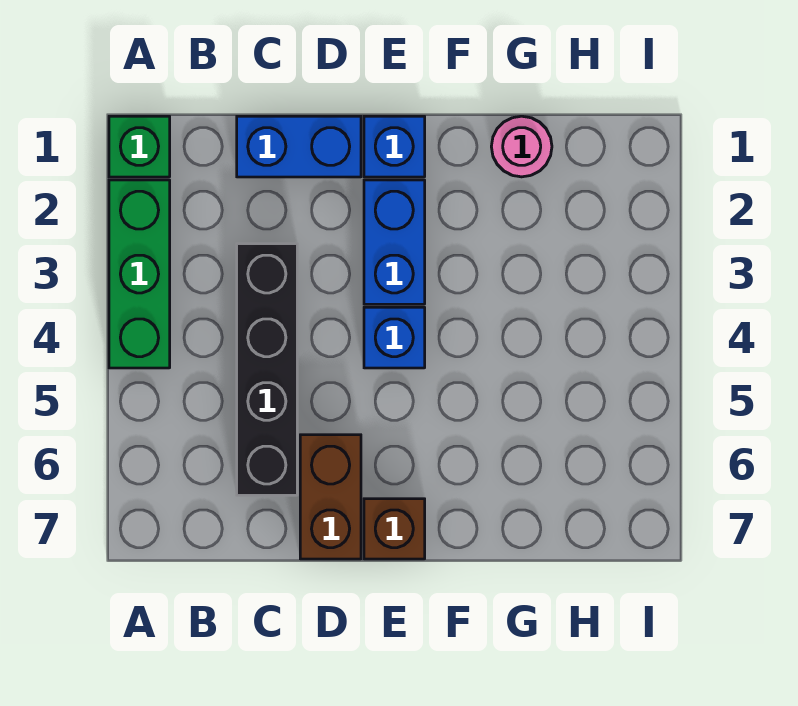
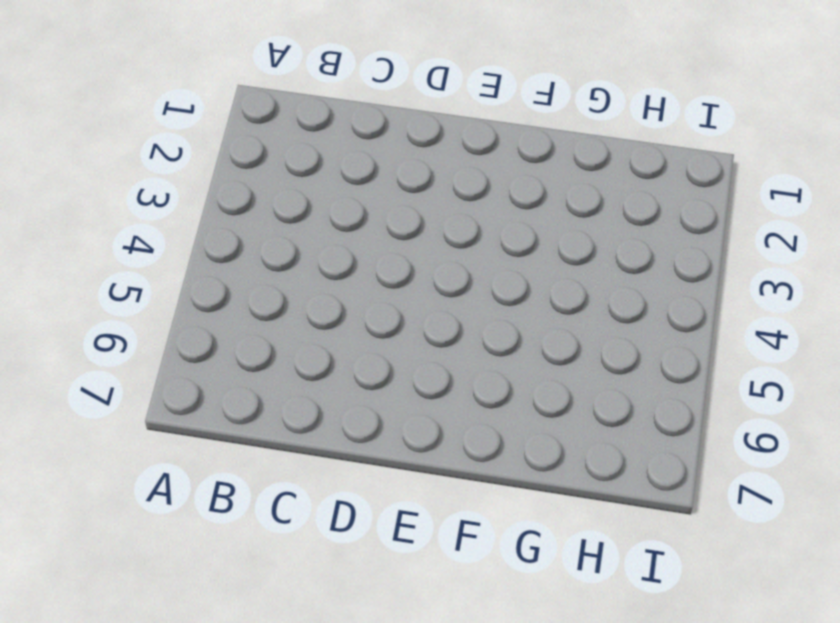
none -> green brick A1 level 1
none -> green brick A2:A4 level 1

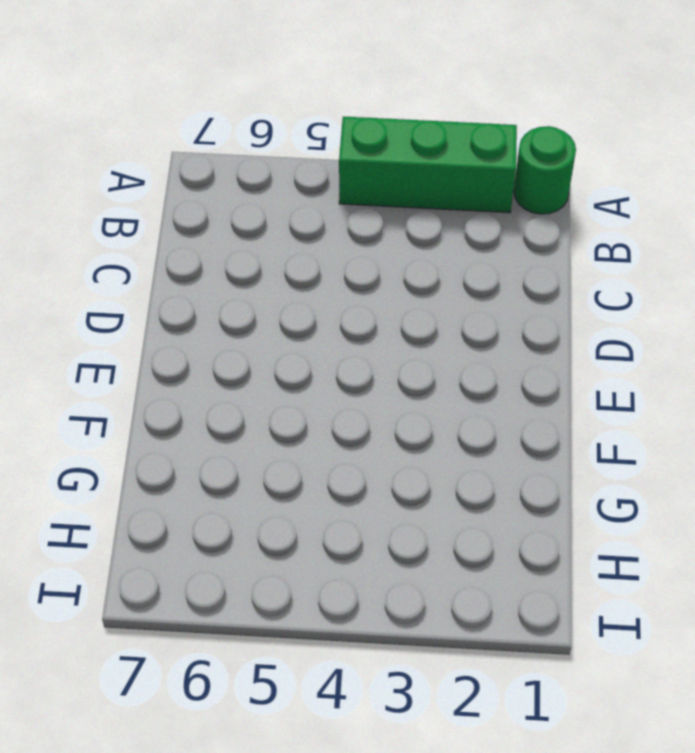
green round brick A1 level 1 -> green brick A1 level 1
none -> blue brick C1:D1 level 1
none -> black brick C3:C6 level 1

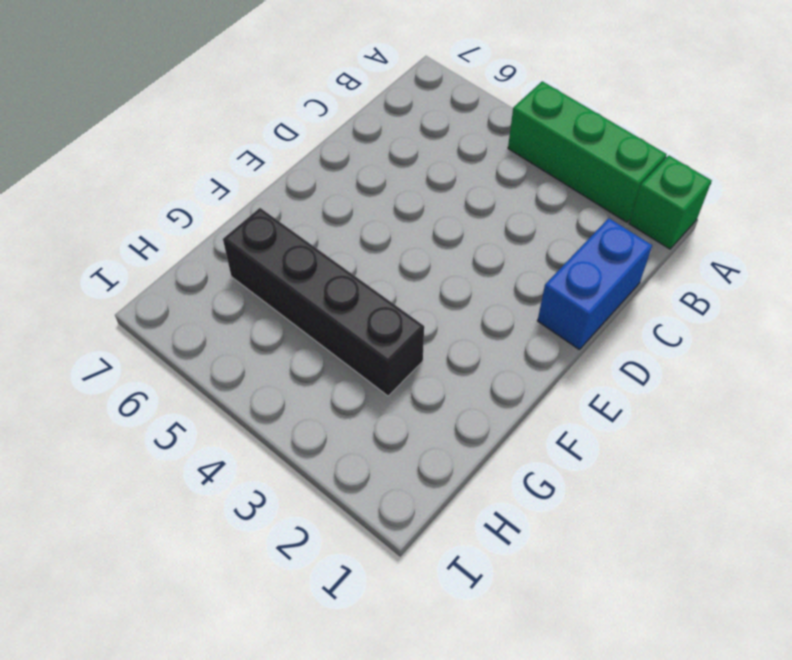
black brick G3:G6 level 1 -> black brick C3:C6 level 1
none -> brown brick D6:D7 level 1
none -> blue brick E1 level 1

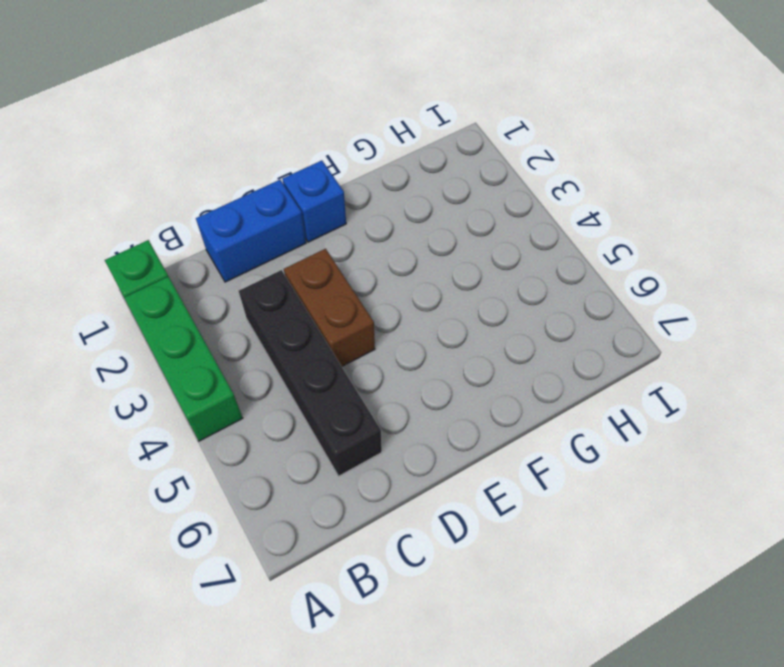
brown brick D3:D4 level 1 -> brown brick D6:D7 level 1
none -> blue brick E2:E3 level 1
none -> blue brick E4 level 1

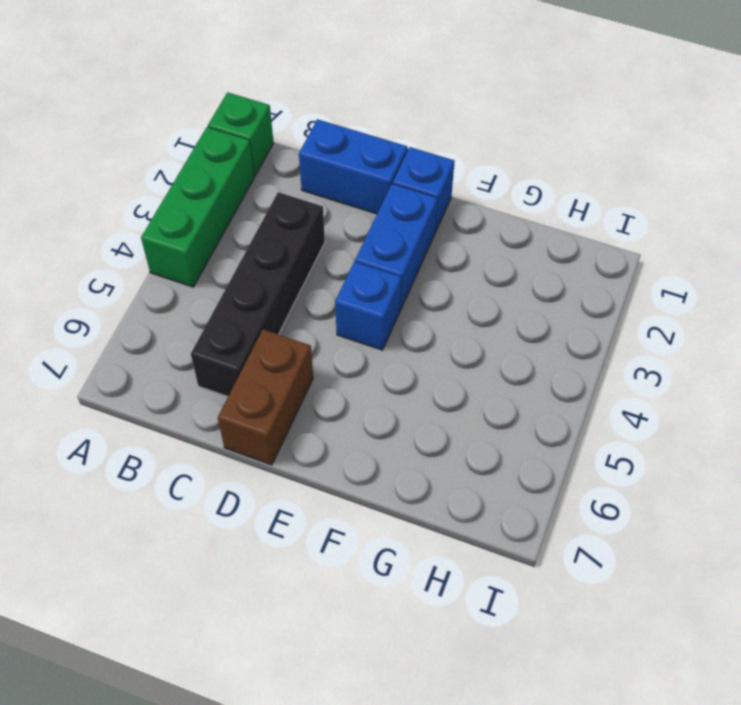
none -> brown brick E7 level 1
none -> pink round brick G1 level 1

